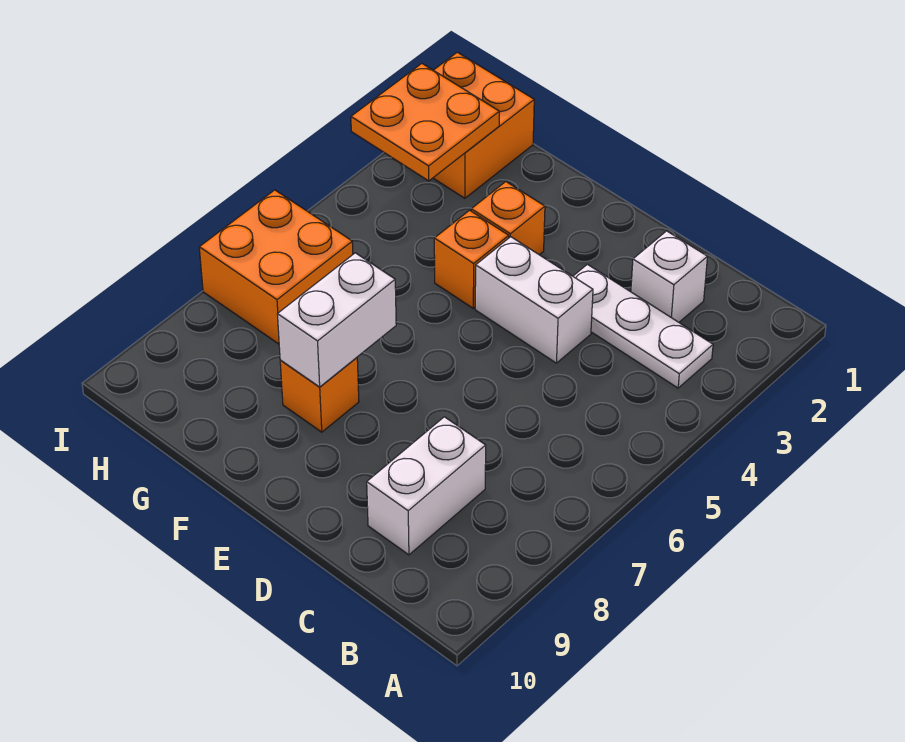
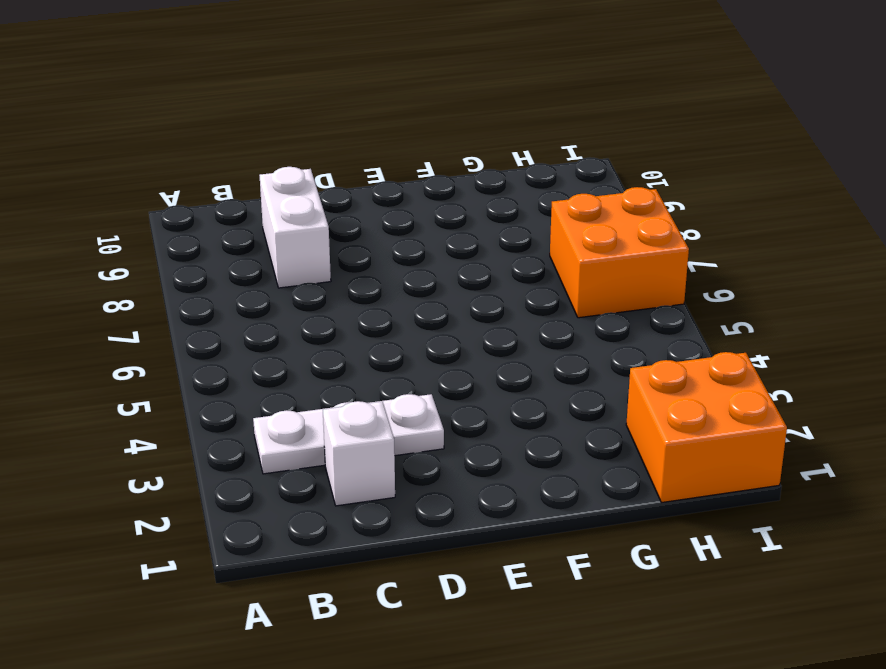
none -> white brick D4:E4 level 1
none -> orange brick F3 level 1

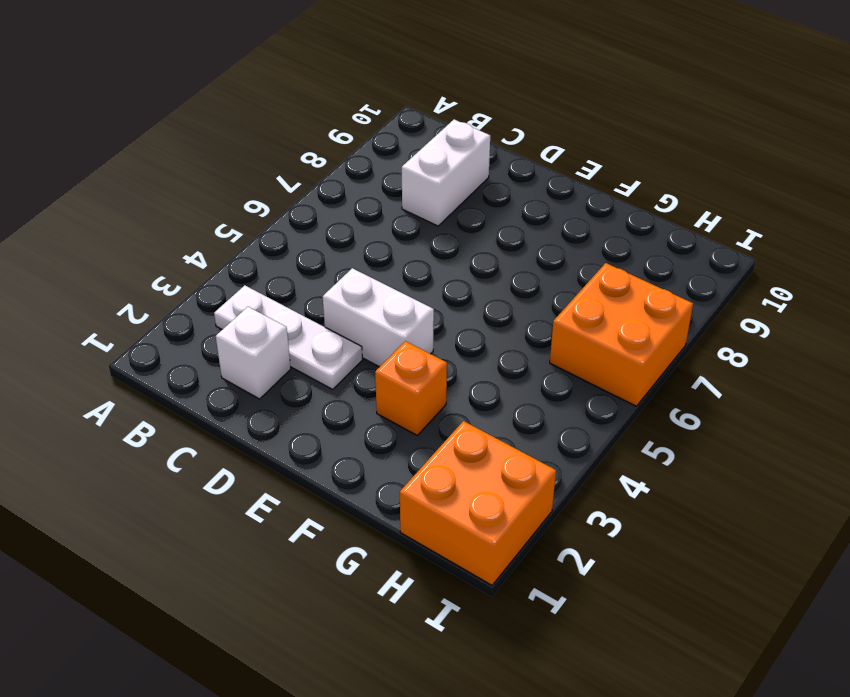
none -> orange brick F4 level 1
none -> orange brick F8 level 1

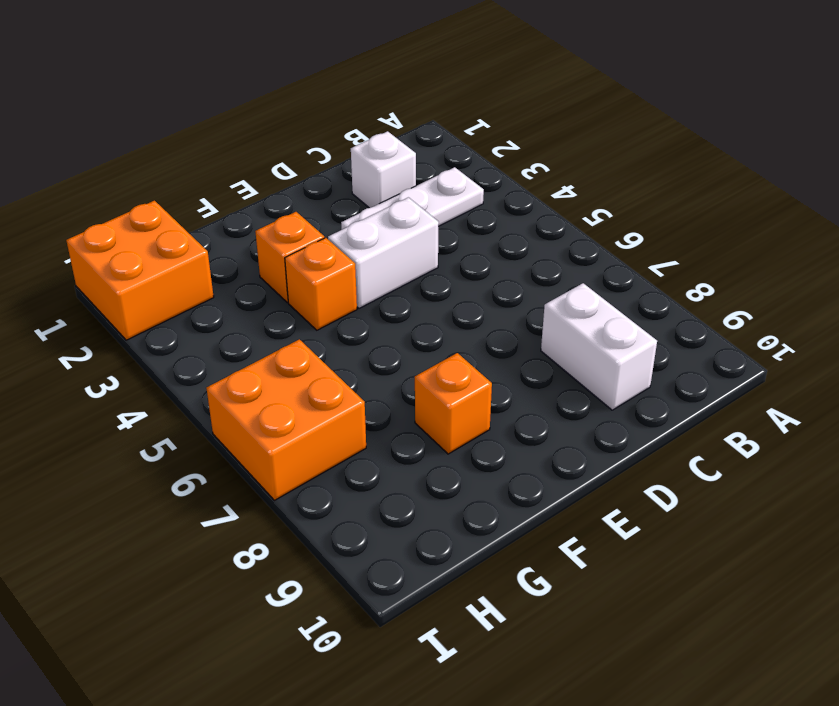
none -> white brick F7:F8 level 2
none -> orange plate H2:I3 level 2

